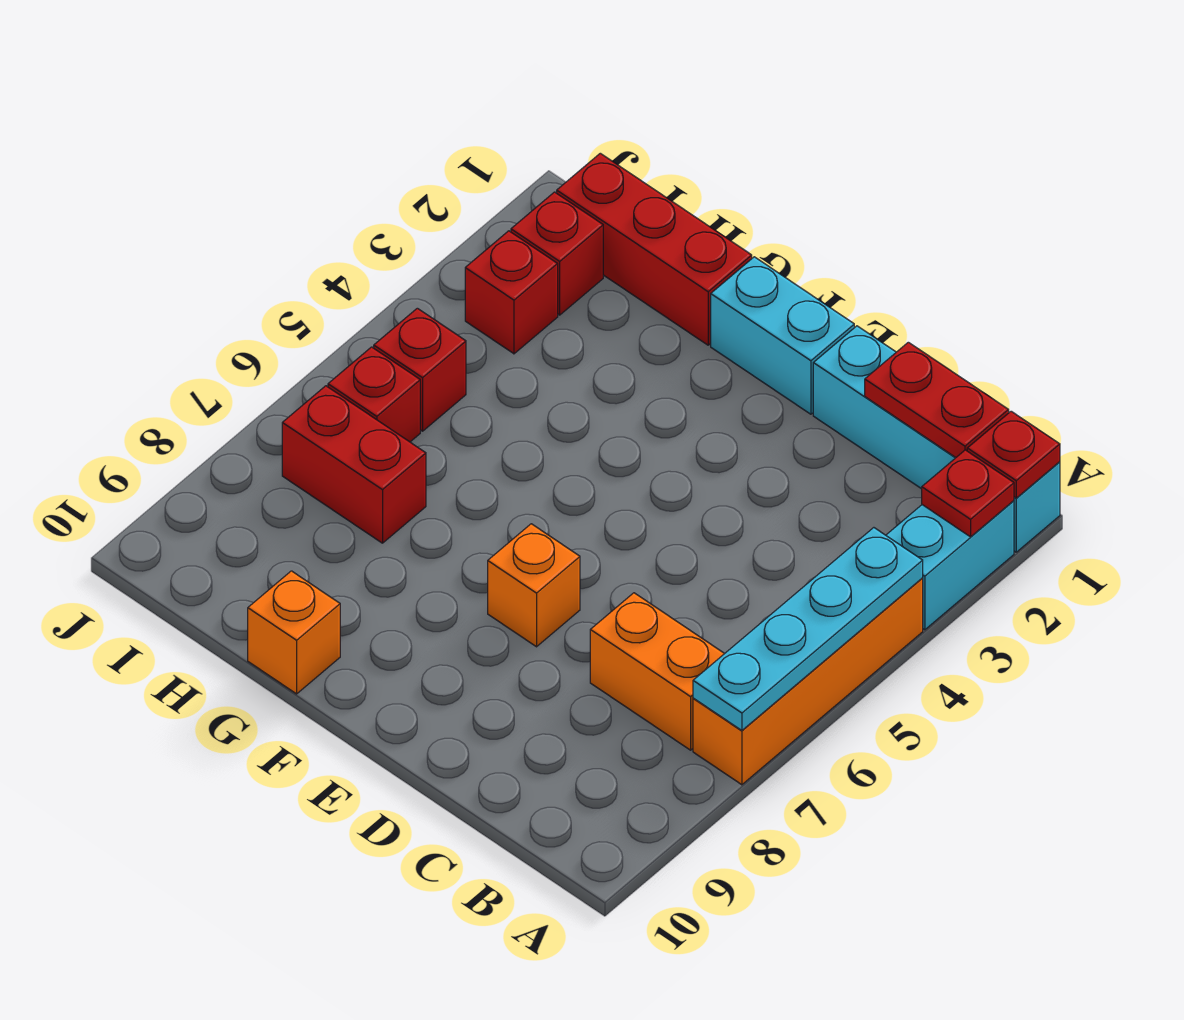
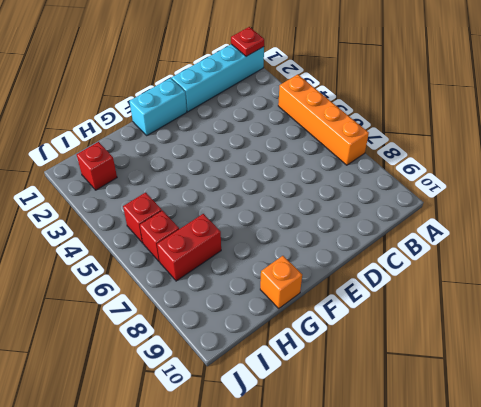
none -> cyan brick A2:A3 level 1
none -> orange brick B7:C7 level 1
none -> orange brick E7 level 1

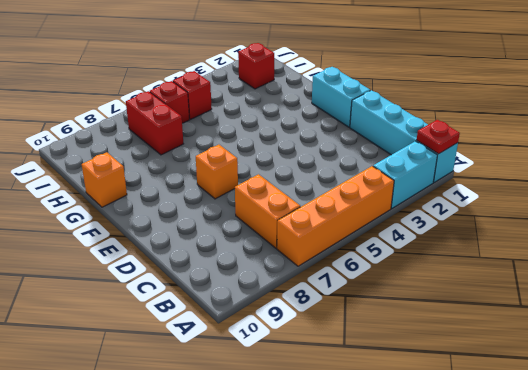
none -> red brick G1:I1 level 1
none -> red brick I3 level 1
none -> red plate A2 level 2

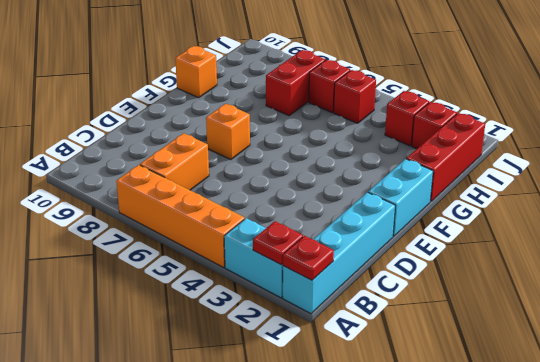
none -> cyan plate A4:A7 level 2
none -> red plate B1:C1 level 2

